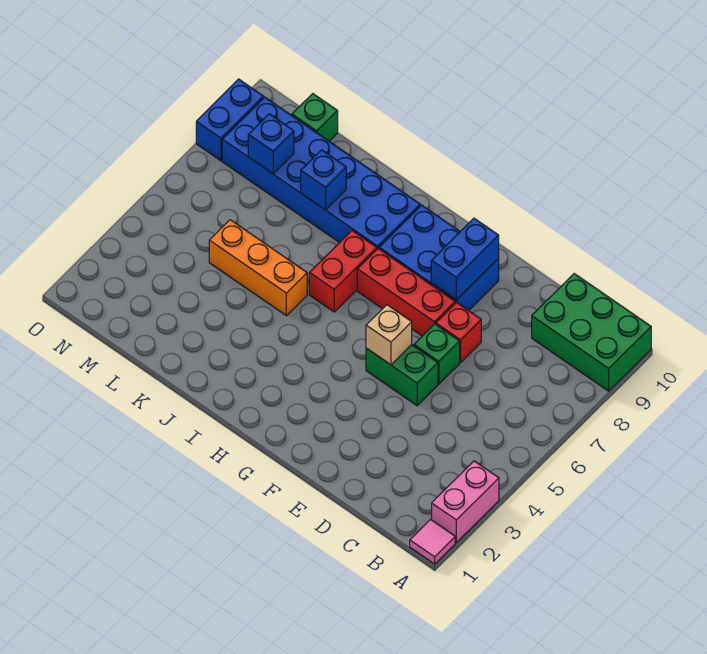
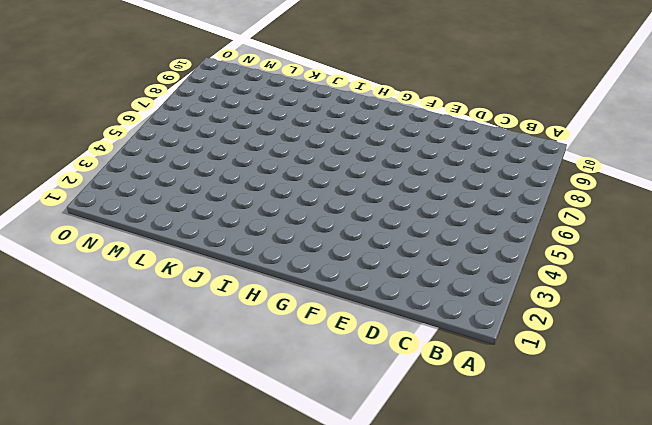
none -> pink tile A1 level 1
none -> pink brick A2:A3 level 1
none -> green brick A9:C10 level 1

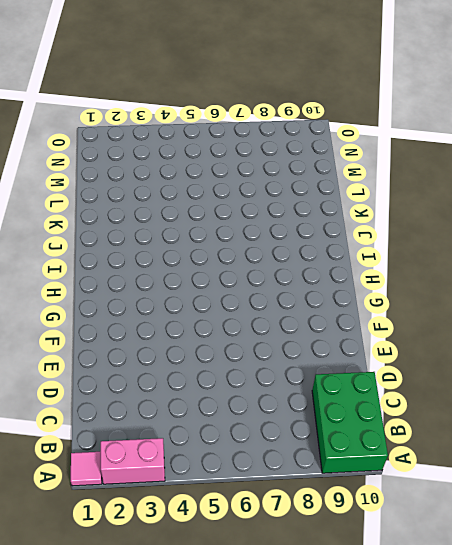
none -> green brick E5:F5 level 1
none -> green brick E6 level 1
none -> red brick E7 level 1

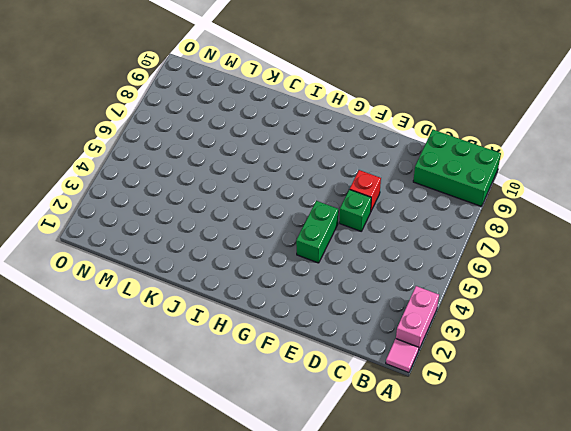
green brick F4:F5 level 1 -> green brick E5:F5 level 1
none -> red brick F7:H7 level 1
none -> blue brick F8:H9 level 1
none -> red brick I6:I7 level 1

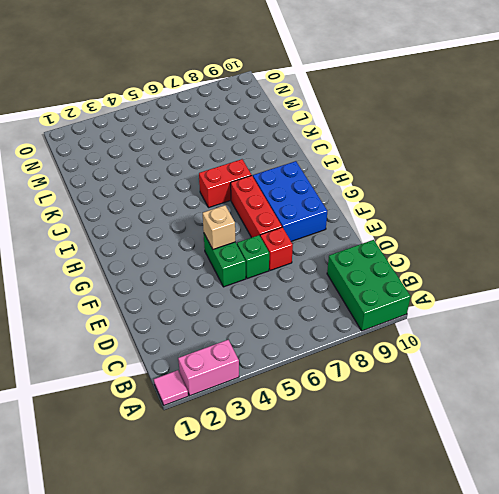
none -> blue brick I8:N9 level 1
none -> orange brick J5:L5 level 1
none -> green brick M10 level 1

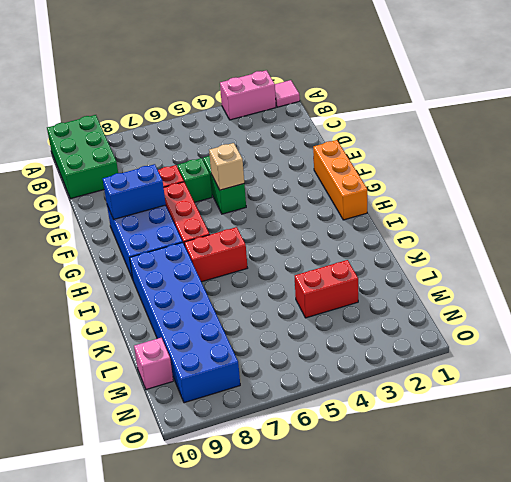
orange brick F1:H1 level 1 -> orange brick J5:L5 level 1
red brick L3:L4 level 1 -> none
pink brick M10 level 1 -> green brick M10 level 1
none -> blue brick O8:O9 level 1
none -> blue brick K8 level 2
none -> blue brick M8 level 2

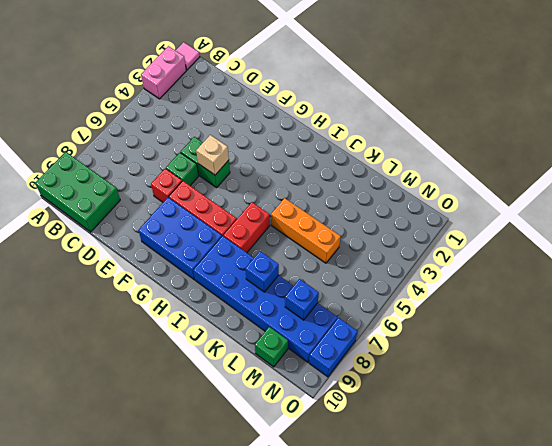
none -> blue brick F8:F9 level 2

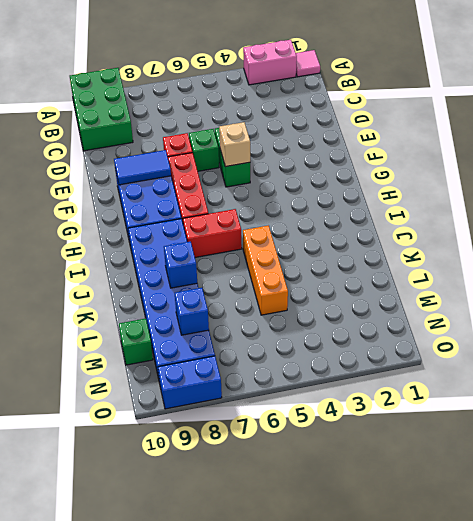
blue tile F8:F9 level 2 -> blue brick F8:F9 level 2

